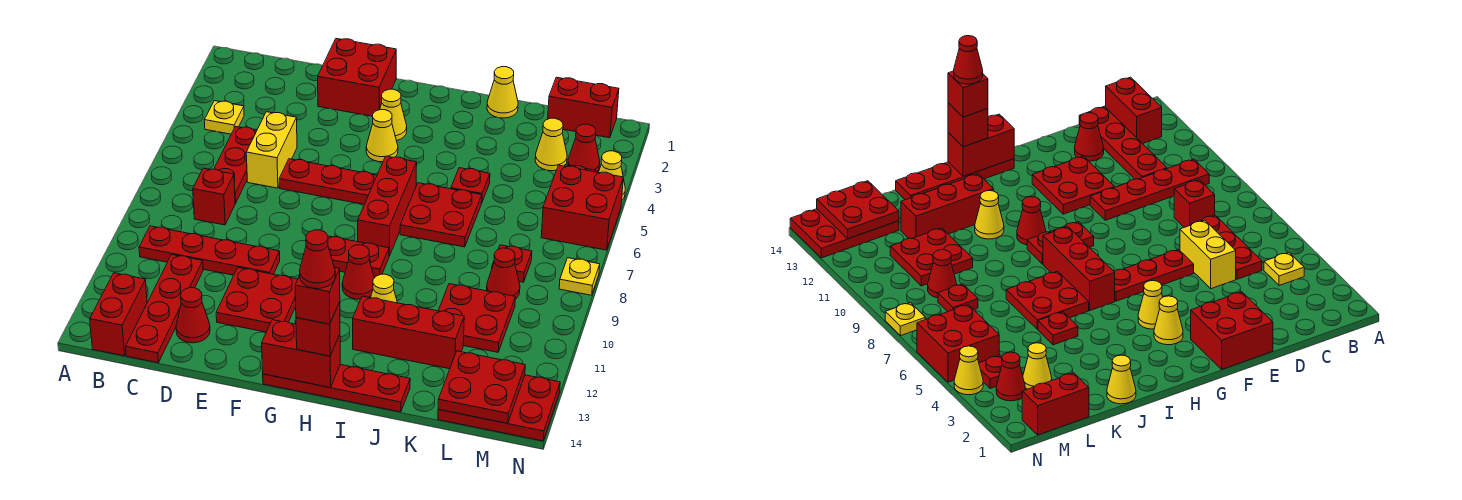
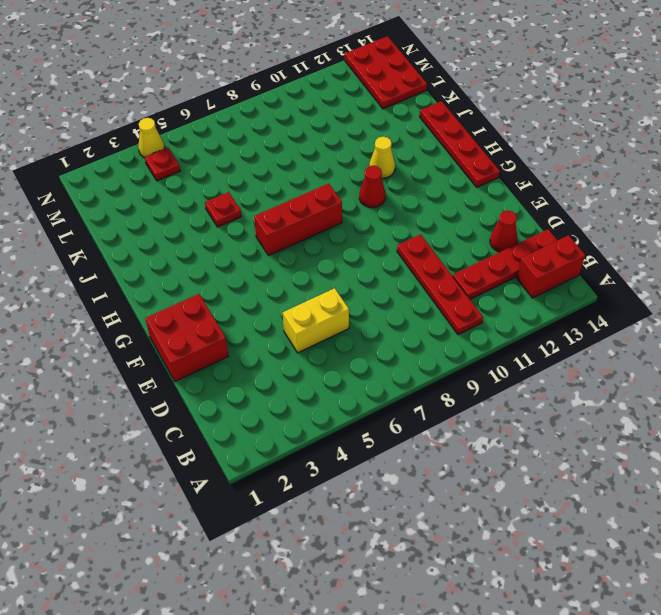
none -> yellow plate B4 level 1
none -> red plate C5:C7 level 1
none -> red brick C8 level 1
none -> red plate E6:G6 level 1

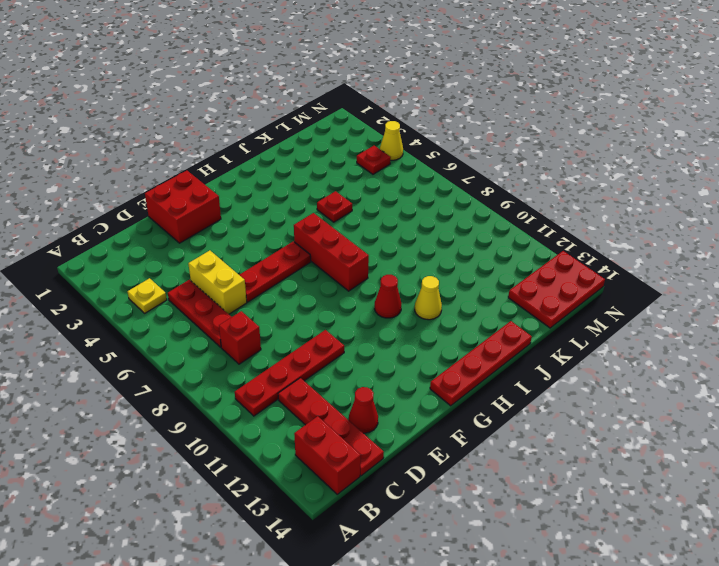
none -> red plate E11:F12 level 1
none -> yellow cone G3 level 1
none -> yellow cone G4 level 1
none -> red plate G9:H9 level 1

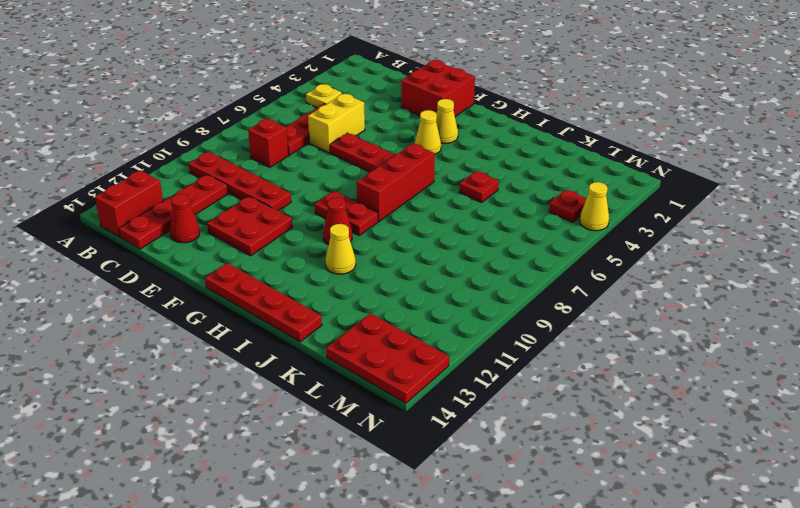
none -> red plate I6:J7 level 1
none -> red brick I12:K12 level 1
none -> yellow cone J1 level 1
none -> red plate K10:L11 level 1

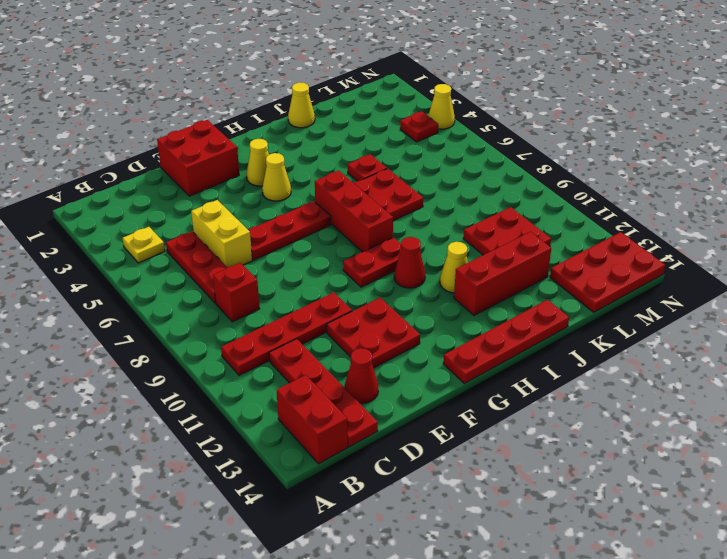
none -> red brick L1:M1 level 1
none -> yellow cone L3 level 1
none -> red plate L8 level 1
none -> red cone L9 level 1

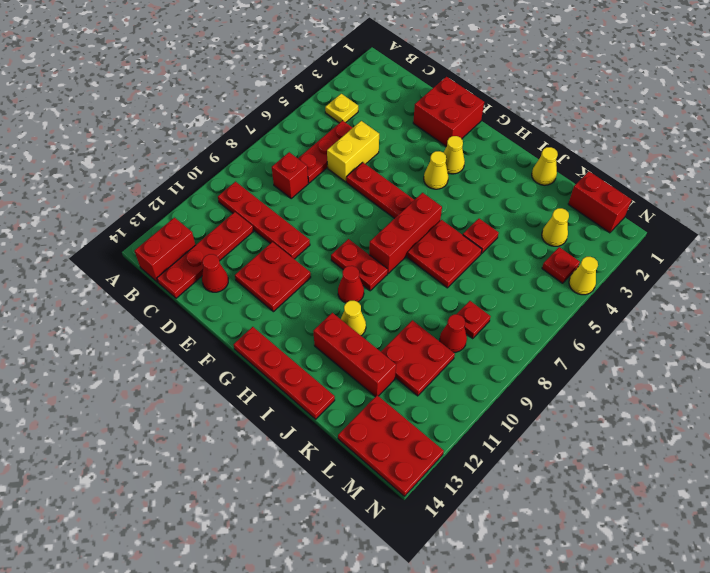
none -> red cone M3 level 1
none -> red brick M5:N6 level 1
none -> yellow plate N8 level 1
none -> red brick G14:H14 level 2

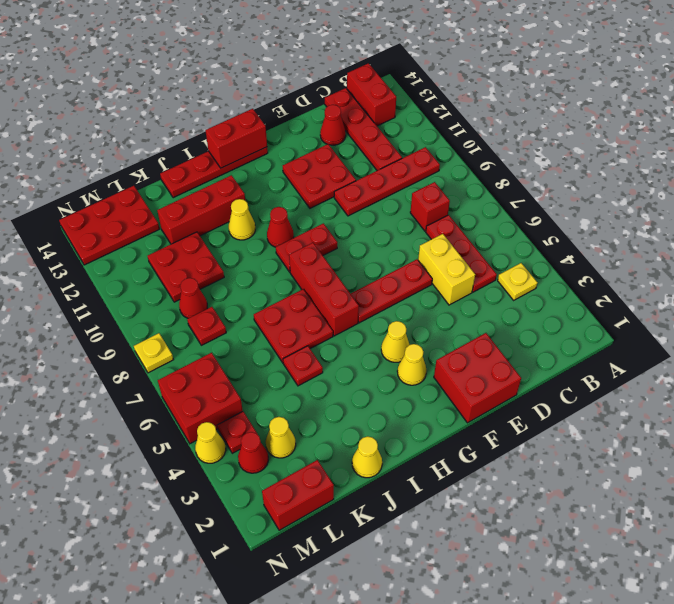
none -> red plate L13:M14 level 2
none -> red brick H14 level 3
none -> red brick H14 level 4
none -> red cone H14 level 5

